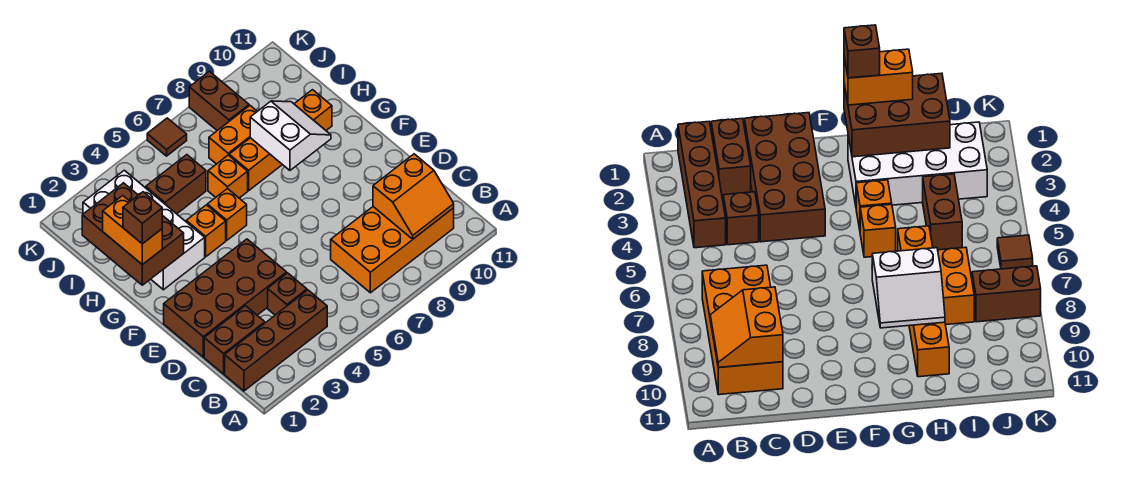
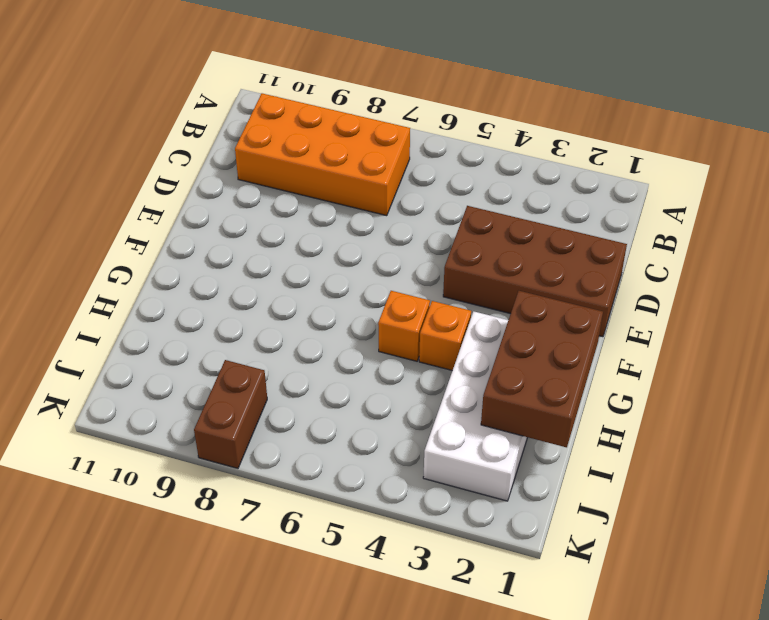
none -> brown brick B1:B4 level 1
none -> brown brick C1:C2 level 1
none -> brown brick C4 level 1

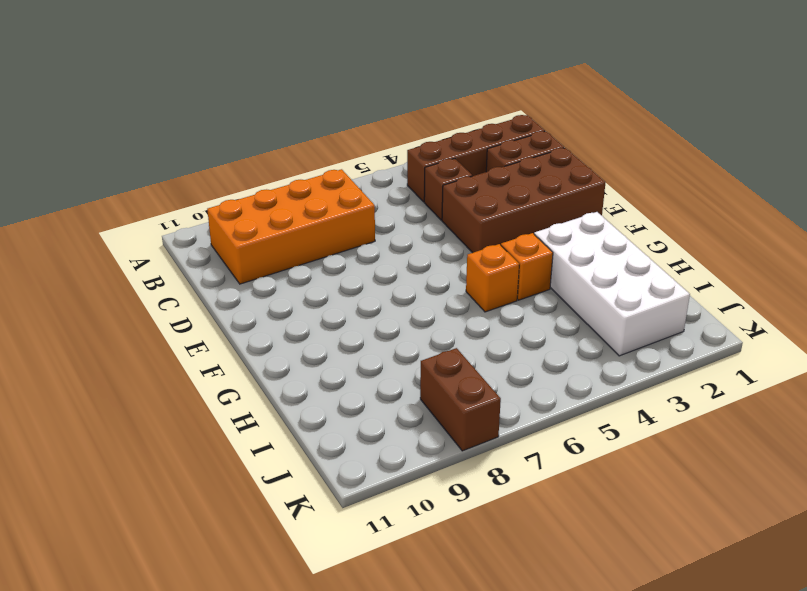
none -> orange brick H6 level 1
none -> orange brick H7:H10 level 1
none -> brown brick I4:I5 level 1

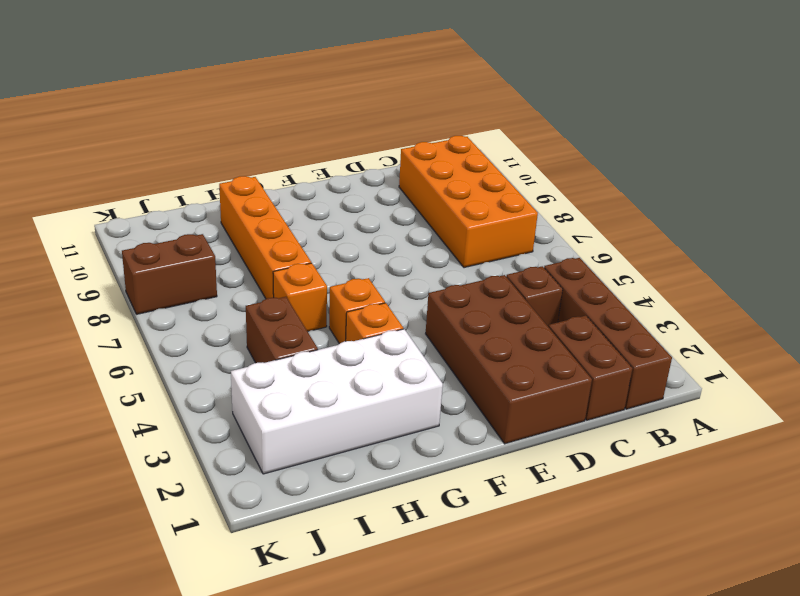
none -> orange brick I7:I8 level 1
none -> brown tile K6 level 1
none -> orange slope B9:C10 level 2 top C

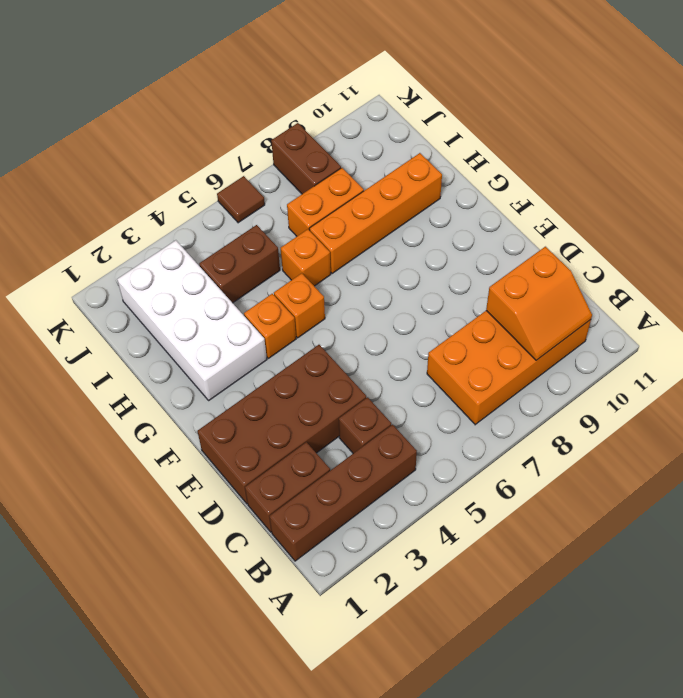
none -> brown brick G1:I2 level 2
none -> white slope G8:H9 level 2 top 8
none -> orange brick G1:H1 level 3

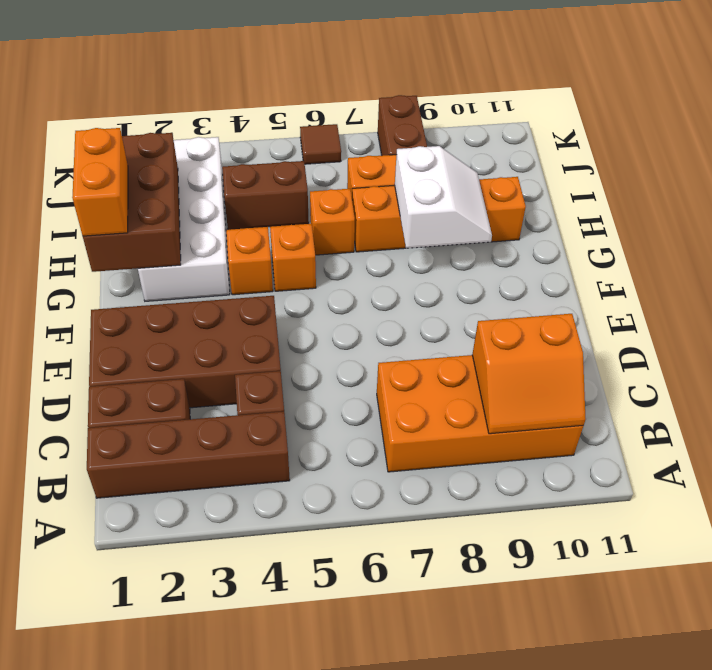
none -> brown brick G1 level 4

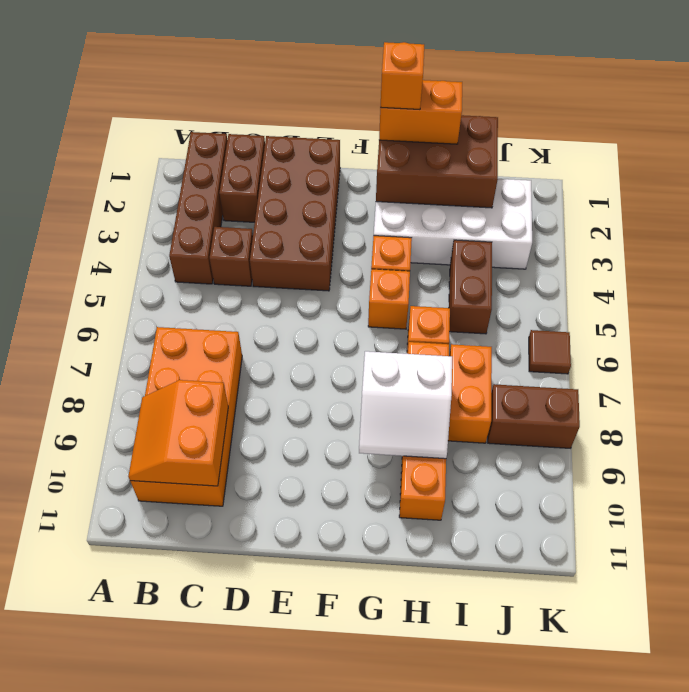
orange brick G1 level 4 -> brown brick G1 level 4

